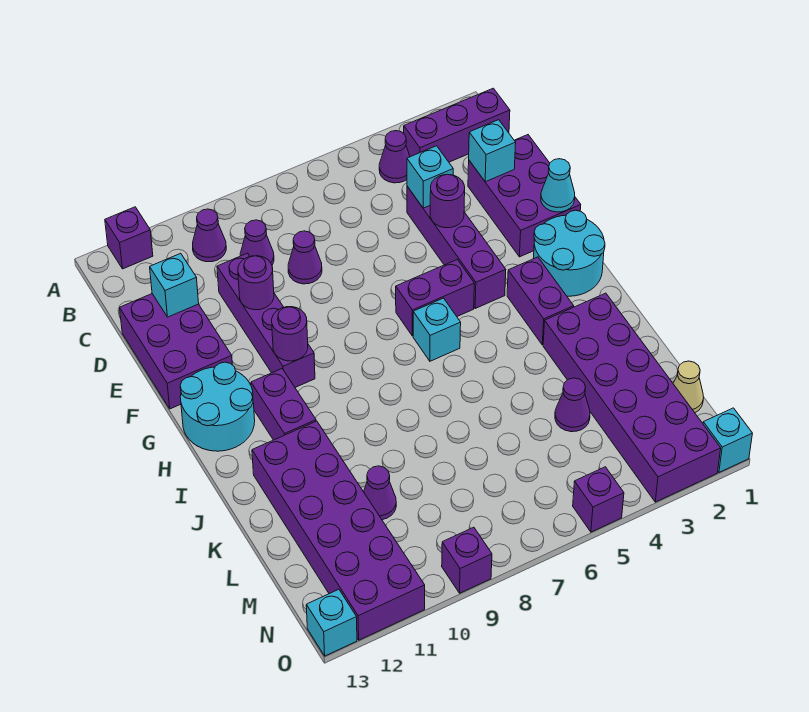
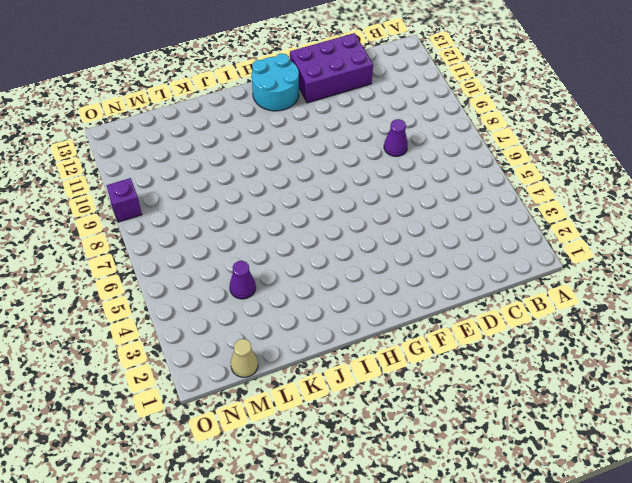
none -> purple brick A12 level 1
none -> purple brick B1:B3 level 1
none -> purple cone B4 level 1
none -> purple cone B10 level 1

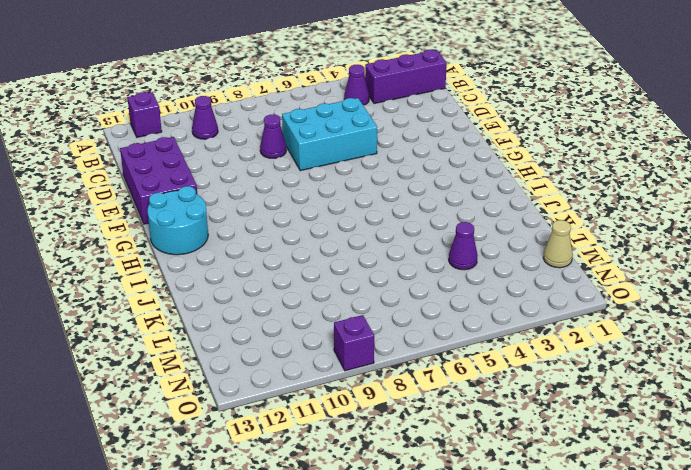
cyan brick D5:E7 level 1 -> none
none -> purple cone C9 level 1
none -> purple brick D1:F2 level 1
none -> purple brick D4:G4 level 1
none -> purple brick D10:G10 level 1

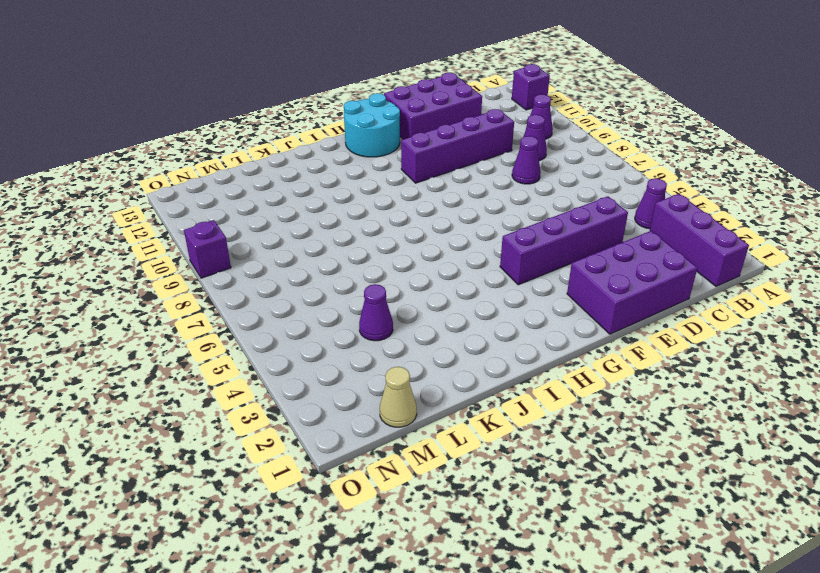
none -> cyan round brick G1:H2 level 1
none -> purple brick G5:G6 level 1
none -> purple brick H3:I3 level 1
none -> cyan brick H6 level 1

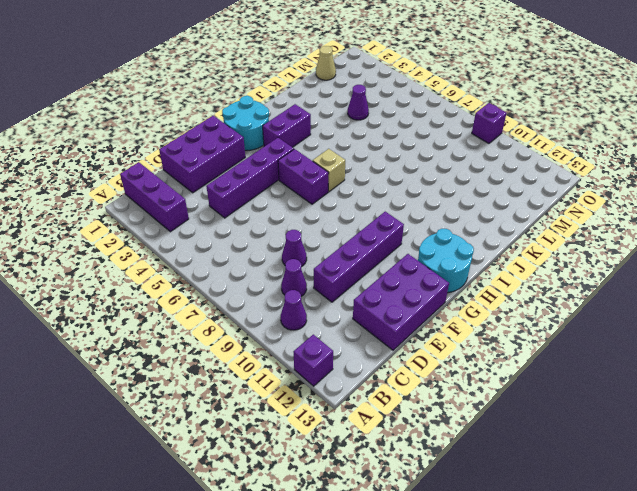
tan brick H6 level 1 -> cyan brick H6 level 1
none -> purple cone B4 level 1
none -> purple brick H11:I11 level 1
none -> purple brick J2:O3 level 1
none -> purple brick J11:O12 level 1

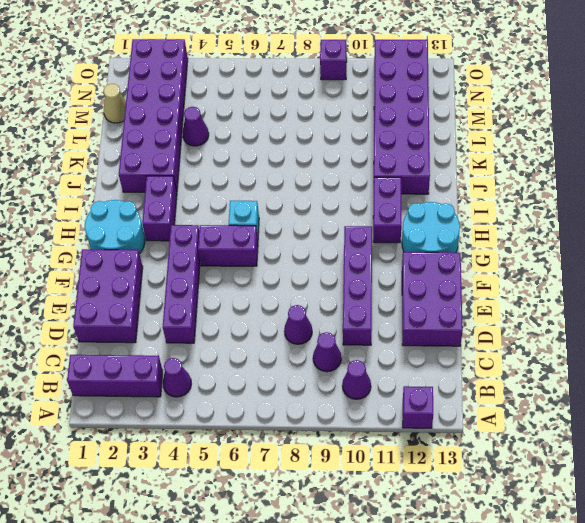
none -> purple cone L10 level 1
none -> cyan brick O1 level 1
none -> purple brick O5 level 1
none -> cyan brick O13 level 1

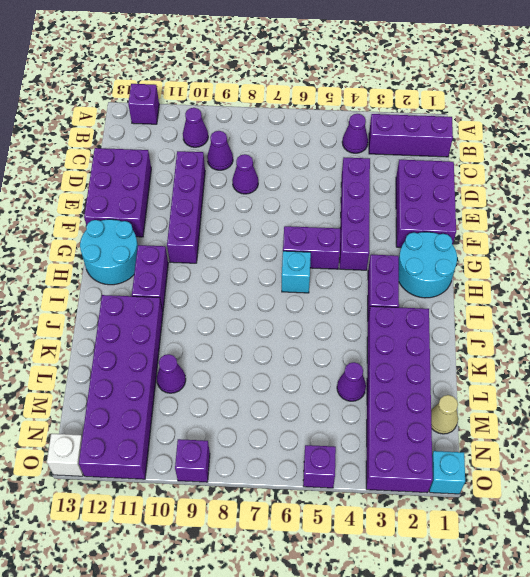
white brick O13 level 1 -> cyan brick O13 level 1
none -> cyan brick D2 level 2
none -> cyan brick D4 level 2
none -> cyan brick D12 level 2
none -> purple round brick E4 level 2

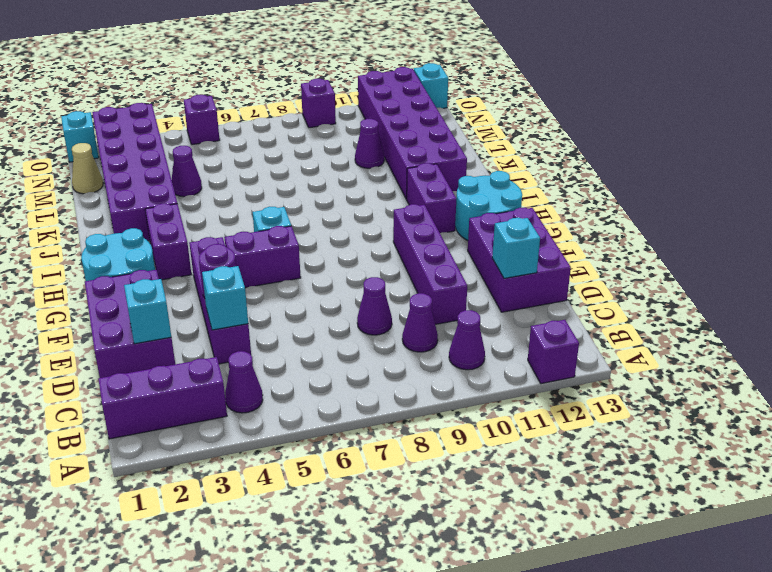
none -> purple round brick E10 level 2
none -> cyan cone F1 level 2
none -> purple round brick G10 level 2

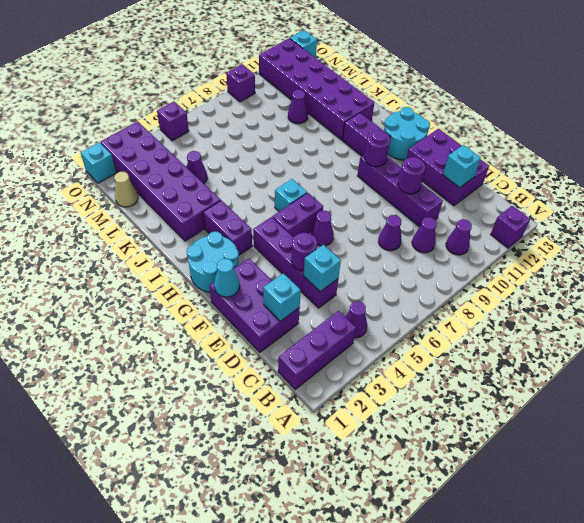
purple cone F6 level 1 -> none

